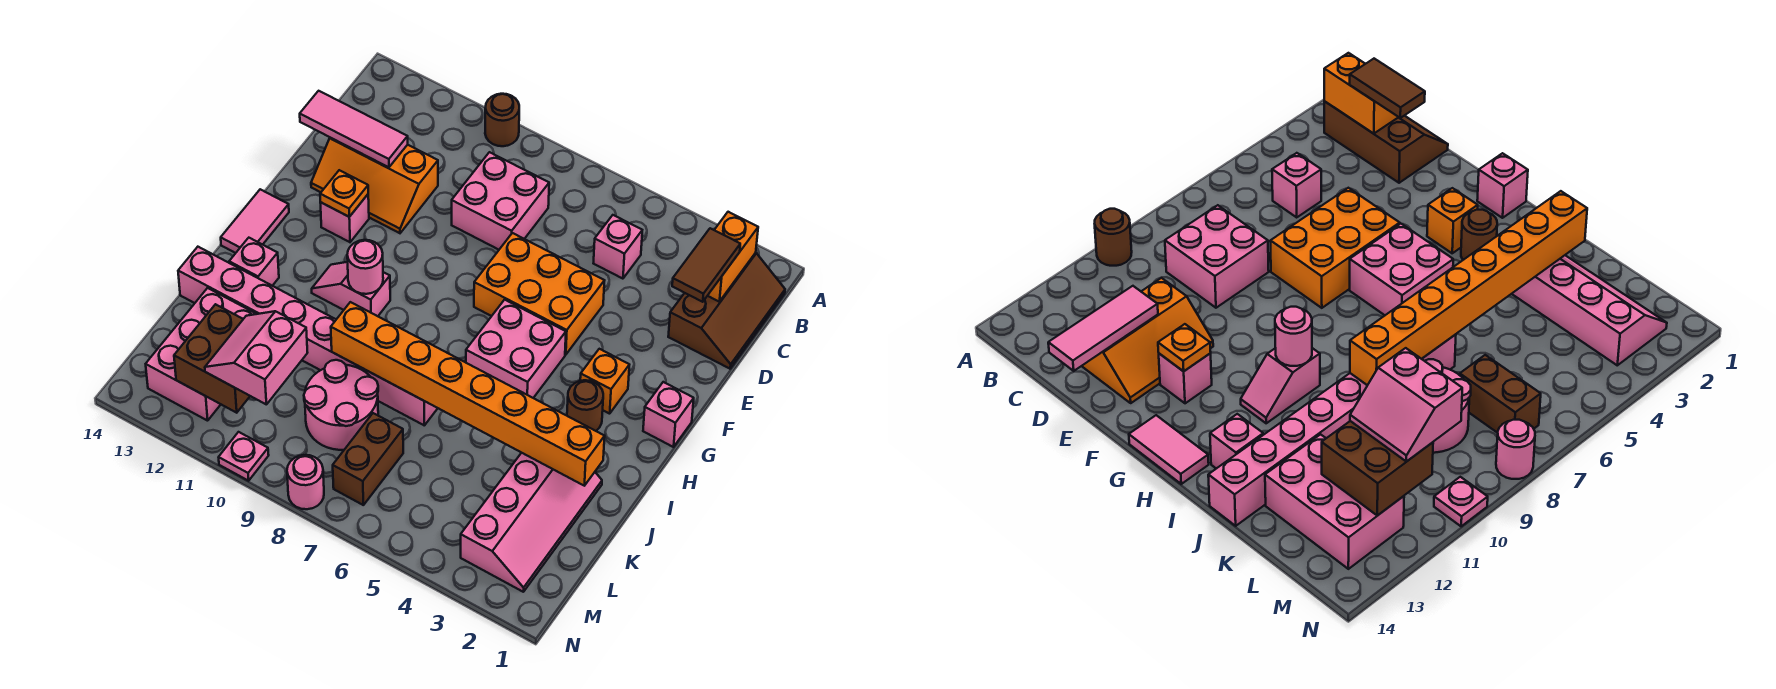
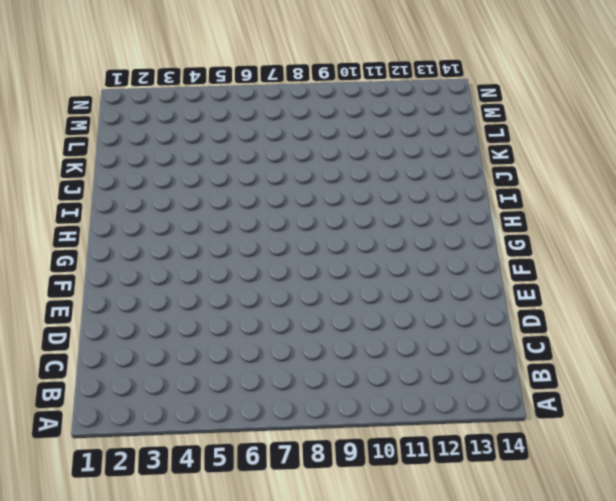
none -> brown round brick A10 level 1
none -> brown slope B1:D2 level 1 top 2
none -> pink brick C5 level 1

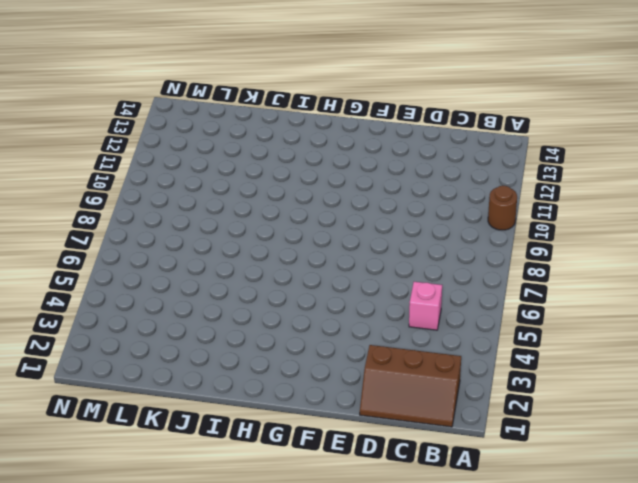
none -> pink brick C8:D9 level 1
none -> orange slope D11:E13 level 1 top D
none -> orange brick E5:F7 level 1

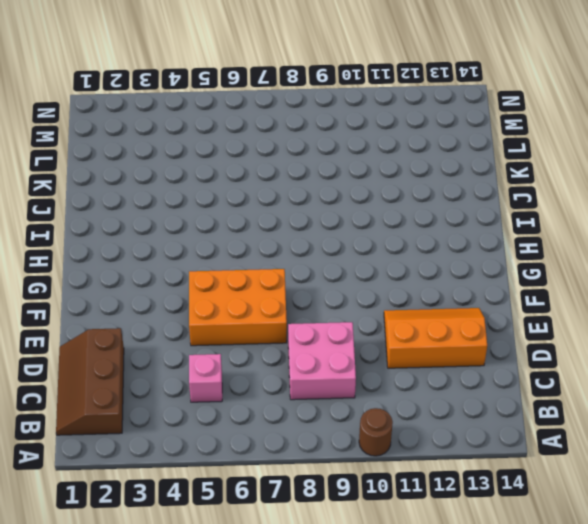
none -> pink brick F12 level 1
none -> pink brick G1 level 1
none -> orange brick G3 level 1

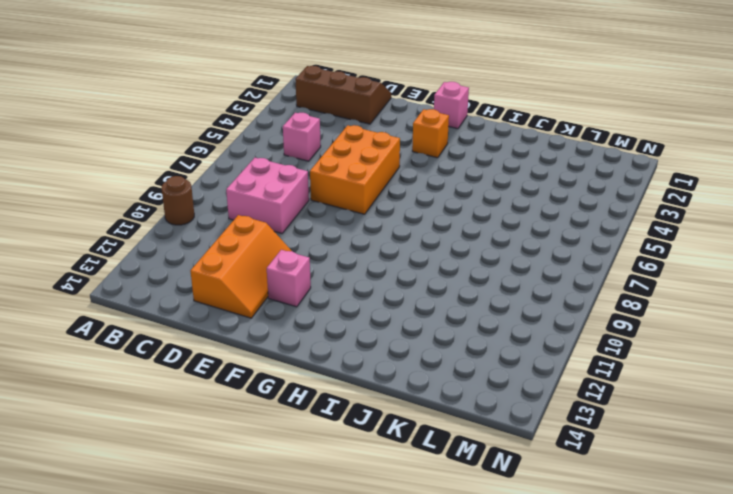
none -> pink brick G5:H6 level 1
none -> pink tile G14:H14 level 1
none -> brown round brick H3 level 1

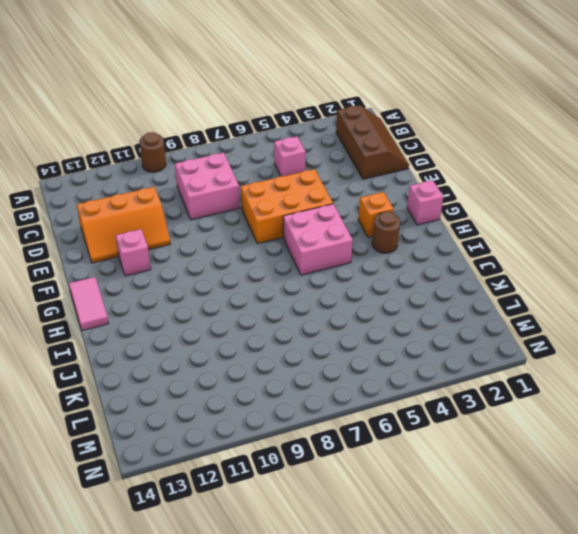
none -> pink slope H10:H11 level 1 top 10
none -> pink brick I13 level 1
none -> pink slope J2:M3 level 1 top 3

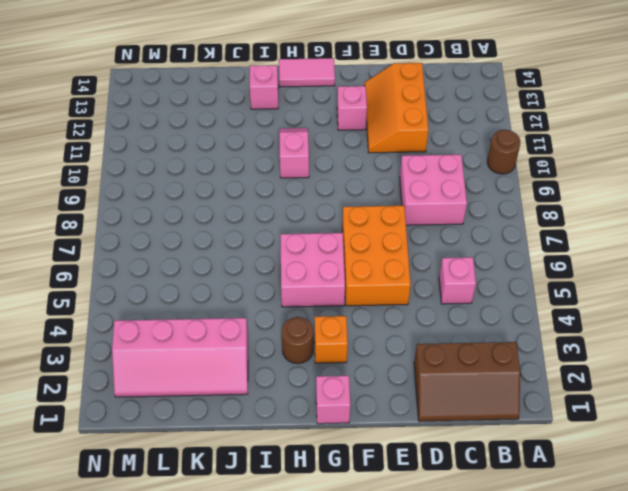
none -> pink brick J7:J14 level 1
none -> pink round brick K8:L9 level 1
none -> pink brick K12:M13 level 1

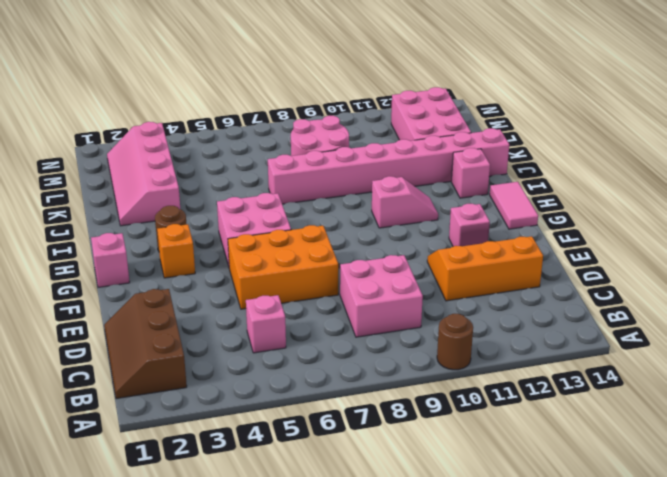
none -> brown brick L7:M7 level 1
none -> pink round brick N8 level 1
none -> pink plate N10 level 1

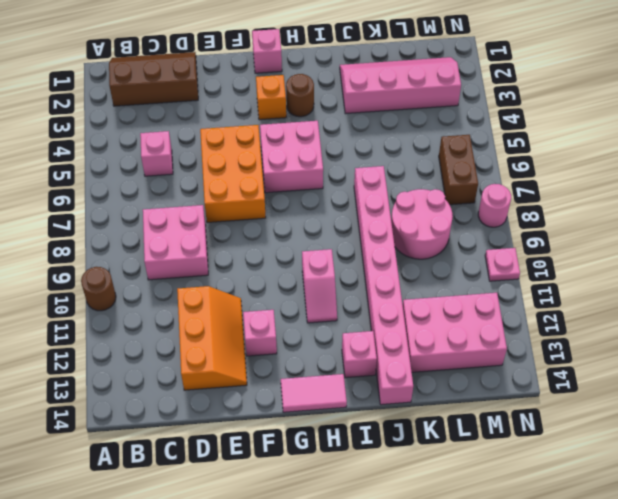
brown brick M6:M7 level 1 -> brown brick L7:M7 level 1
none -> orange brick B2:C2 level 2
none -> pink tile D12:D14 level 2
none -> orange plate F12 level 2

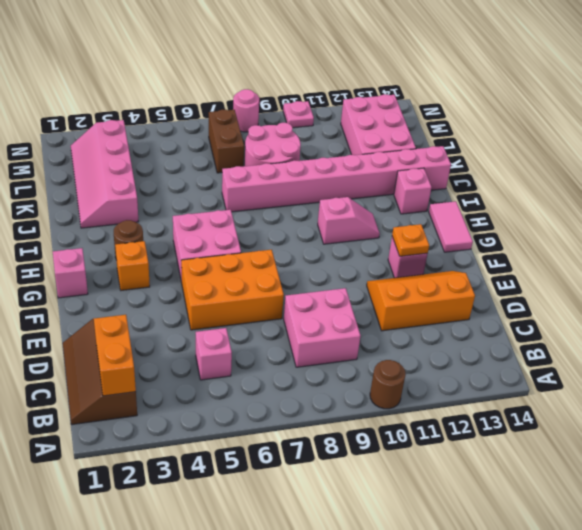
none -> pink tile D12:D14 level 2
none -> pink round brick H10 level 2
none -> orange brick J2:J9 level 2

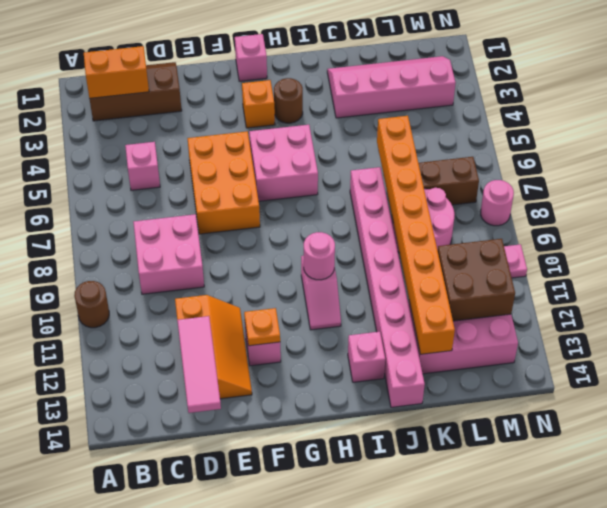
orange brick K6:K13 level 2 -> orange brick J2:J9 level 2
none -> pink tile G14:H14 level 1
none -> brown tile C2:D2 level 3
none -> pink slope L10:M11 level 3 top 10

